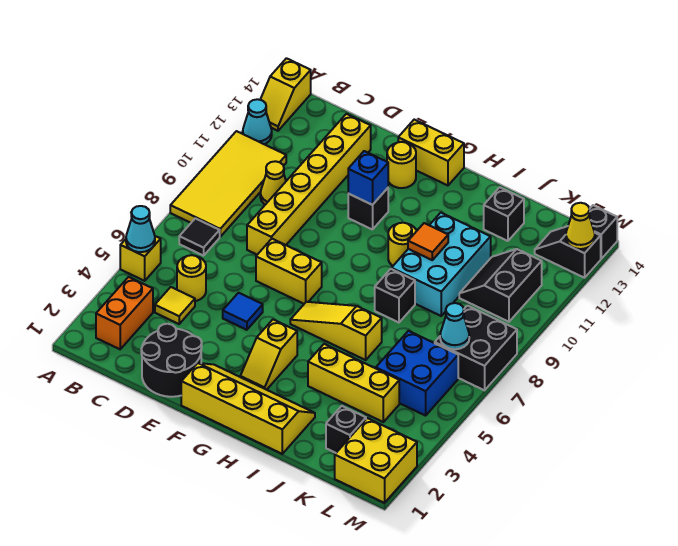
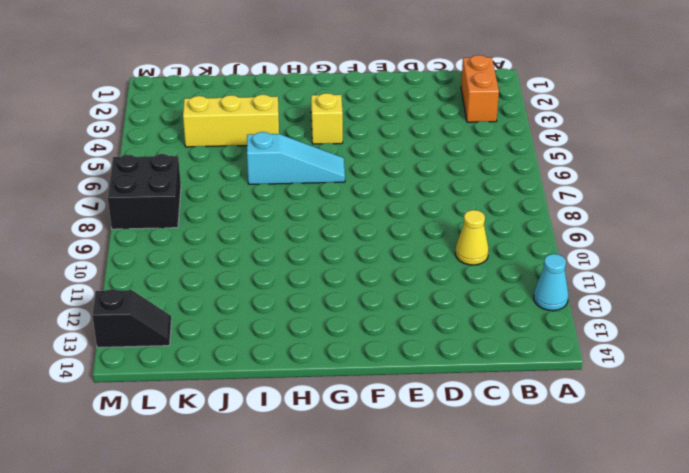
cyan slope G6:I6 level 1 top I -> yellow slope G6:I6 level 1 top I
none -> yellow brick A5 level 1
none -> yellow tile A8:B11 level 1
none -> yellow slope A13:A14 level 1 top 14
none -> black tile B7 level 1

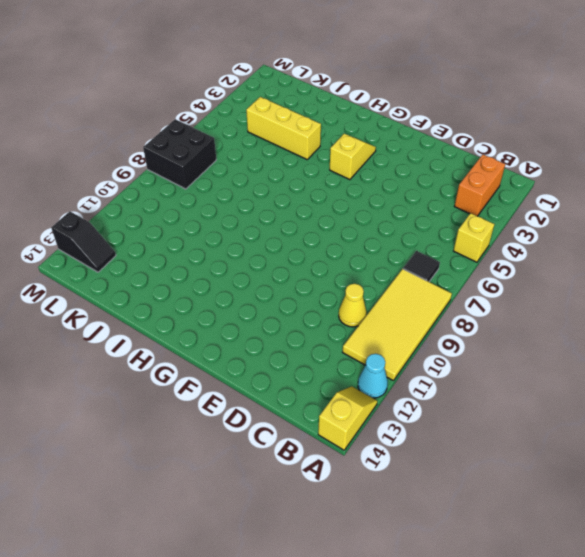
none -> yellow tile C4 level 1
none -> yellow round brick C5 level 1
none -> black round brick D1:E2 level 1
none -> yellow brick D8:D13 level 1

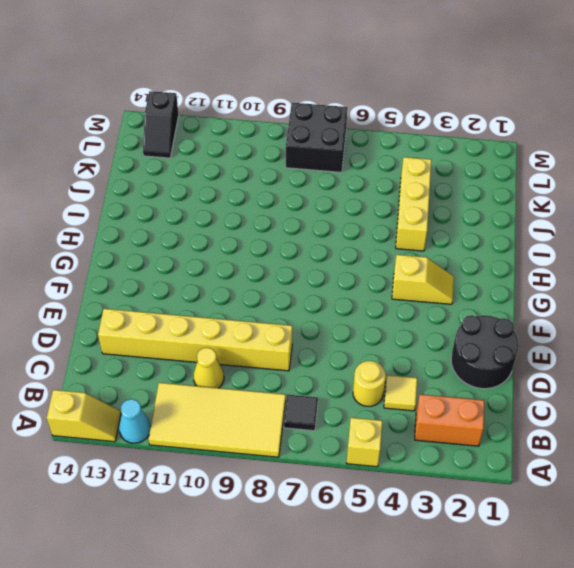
none -> blue tile E5 level 1
none -> yellow brick E7:F7 level 1
none -> yellow slope F1:I2 level 1 top 1
none -> black brick F11 level 1

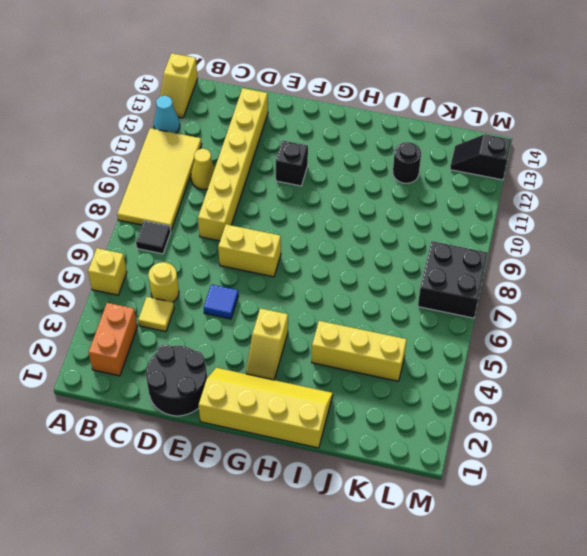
black round brick J12 level 1 -> none
none -> yellow round brick F13 level 1
none -> yellow brick F14:G14 level 1
none -> yellow slope G6:I6 level 1 top I
none -> yellow round brick H10 level 1

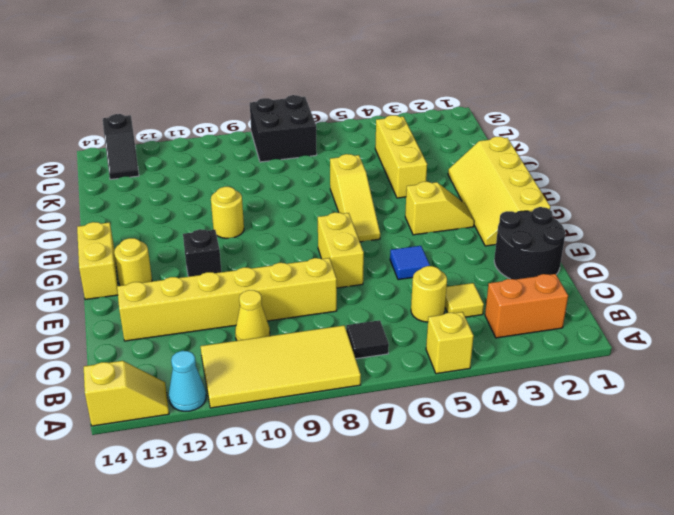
none -> black brick I8 level 1
none -> cyan brick I9:J11 level 1
none -> black brick J13 level 1
none -> black brick K2 level 1

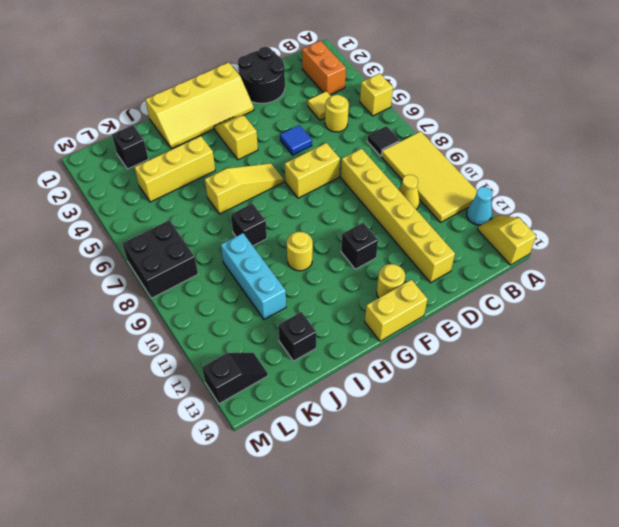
cyan brick J9:J11 level 1 -> cyan brick I9:J11 level 1
none -> blue brick K5:L6 level 1
none -> black slope K10:L11 level 1 top L
none -> yellow brick L1:M2 level 1
none -> black brick M14 level 1

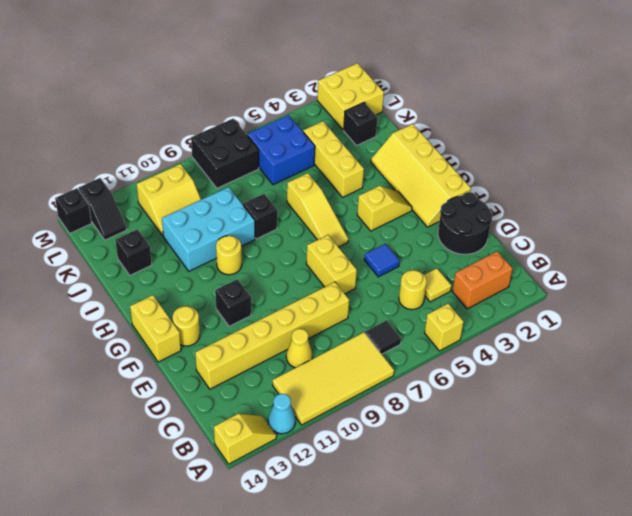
yellow slope K10:L11 level 1 top L -> black slope K10:L11 level 1 top L
none -> cyan cone A5 level 2
none -> blue brick F11 level 2
none -> orange tile I10 level 2
none -> cyan cone L7 level 2

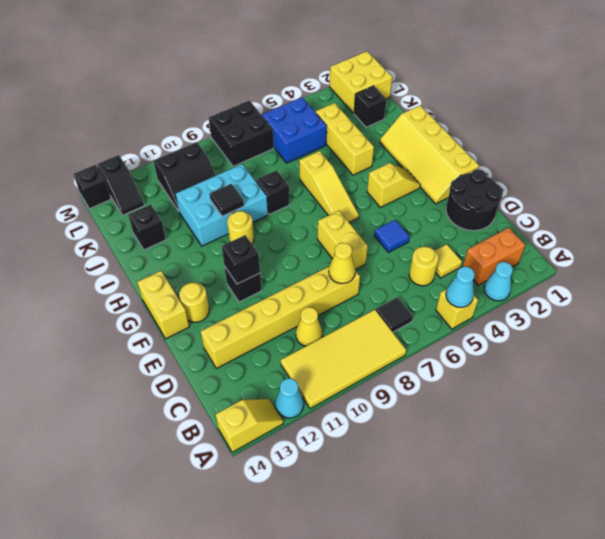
cyan cone A3 level 1 -> cyan cone L7 level 2
yellow cone D8 level 2 -> yellow cone M13 level 2
black brick F11 level 2 -> blue brick F11 level 2
black tile I10 level 2 -> orange tile I10 level 2

